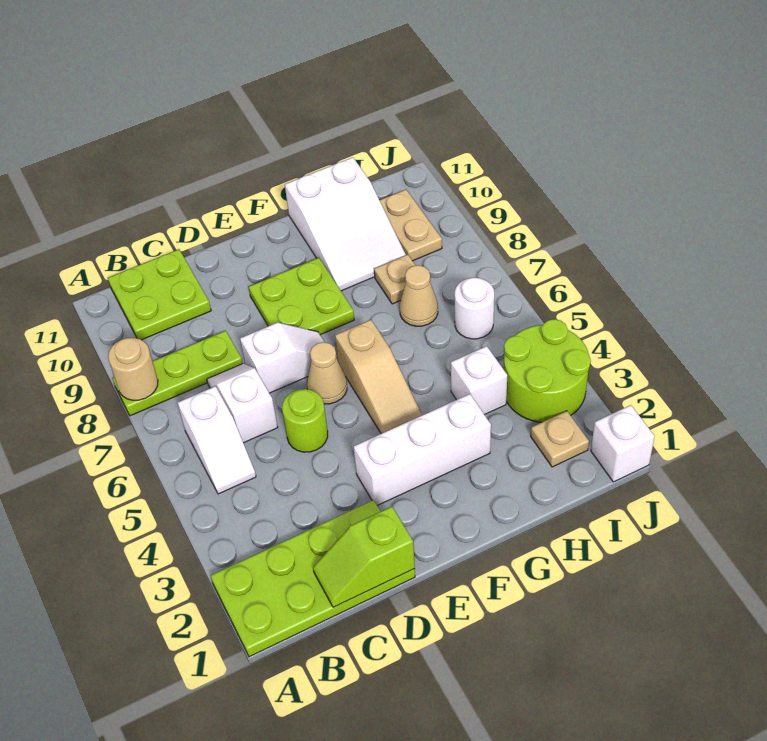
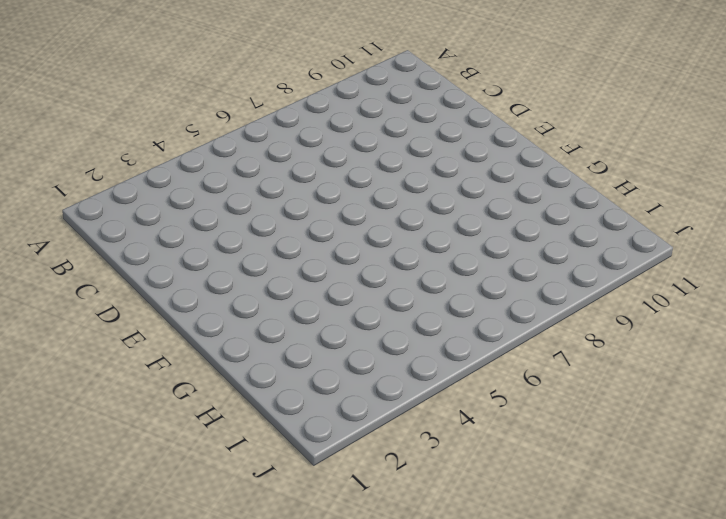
none -> lime plate A1:D2 level 1
none -> lime plate A8:C8 level 1
none -> white slope B5:B6 level 1 top 6

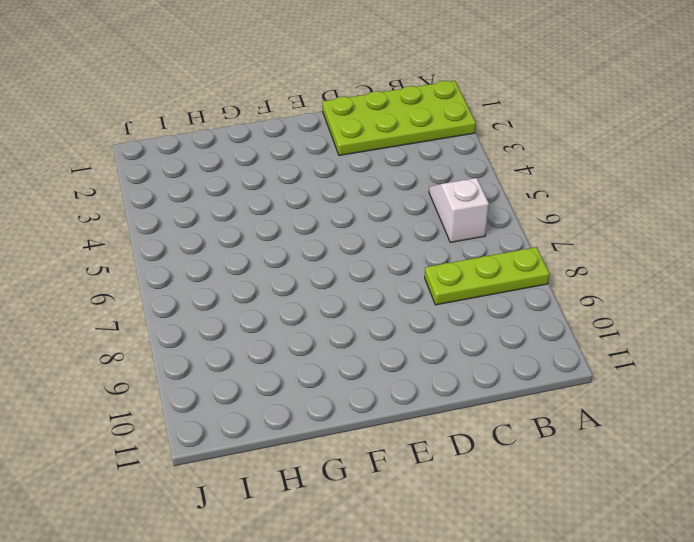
none -> lime plate B10:C11 level 1
none -> white slope C6:C7 level 1 top 6
none -> lime round brick D5 level 1

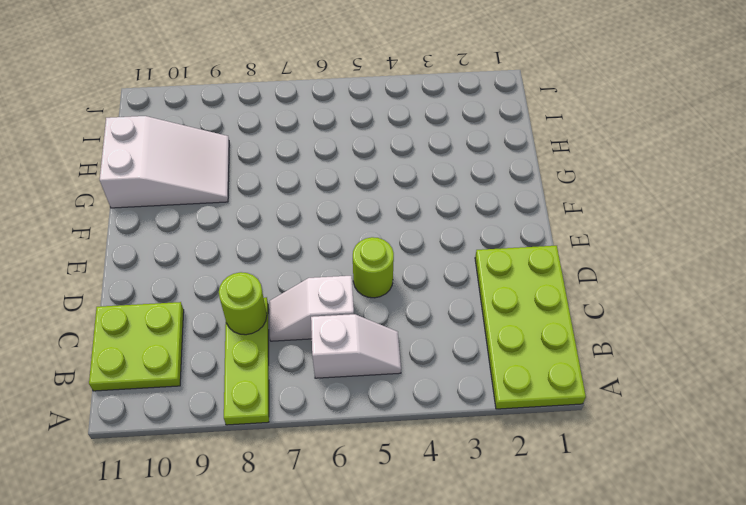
lime round brick C8 level 2 -> none
none -> white slope D7:E7 level 1 top D
none -> white brick E3:G3 level 1
none -> tan cone E6 level 1

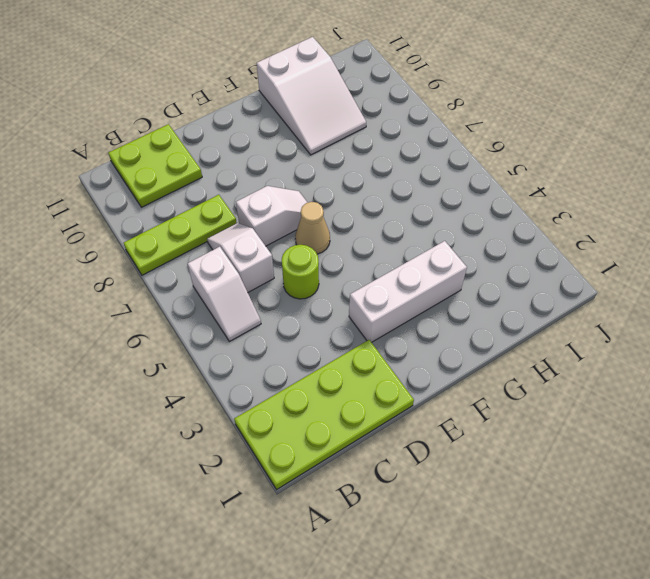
none -> lime plate E8:F9 level 1
none -> tan slope F4:F6 level 1 top 6
none -> white brick H4 level 1

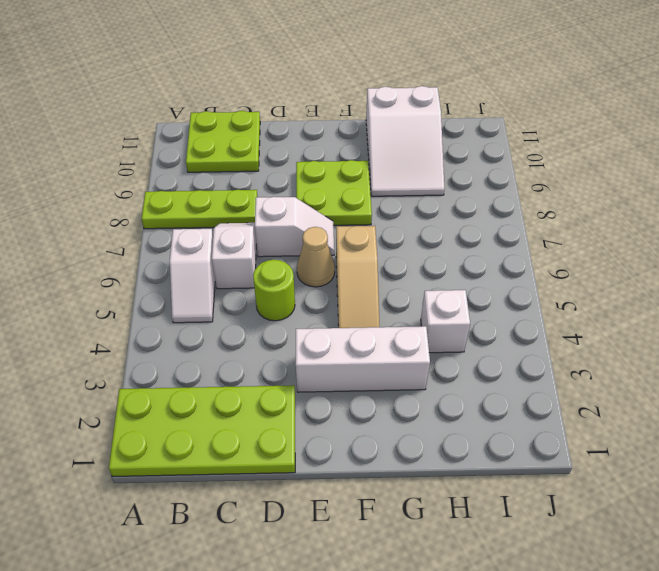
none -> tan cone H7 level 1
none -> tan plate H8 level 1
none -> tan plate I2 level 1

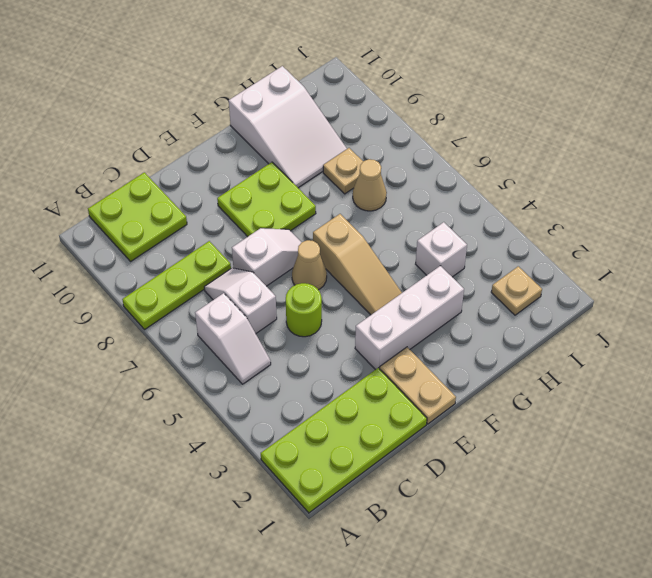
tan plate E1:E2 level 1 -> tan plate I9:I10 level 1
none -> lime round brick I3:J4 level 1
none -> white round brick I6 level 1
none -> white brick J1 level 1

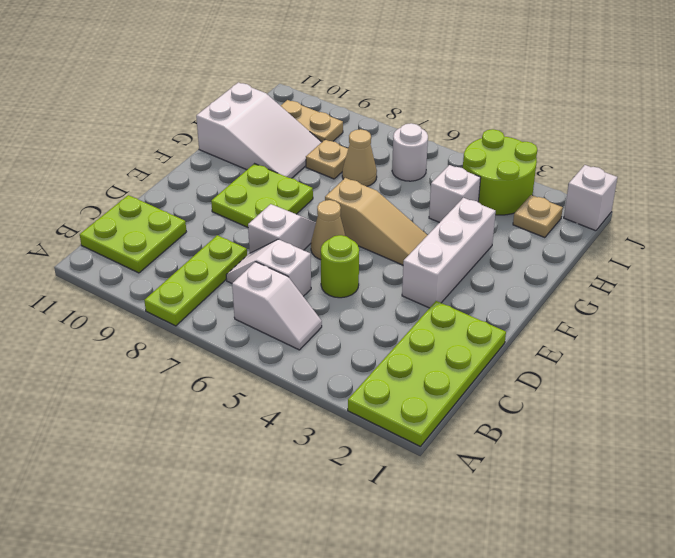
none -> tan round brick A8 level 2
none -> lime slope C1:D1 level 2 top D

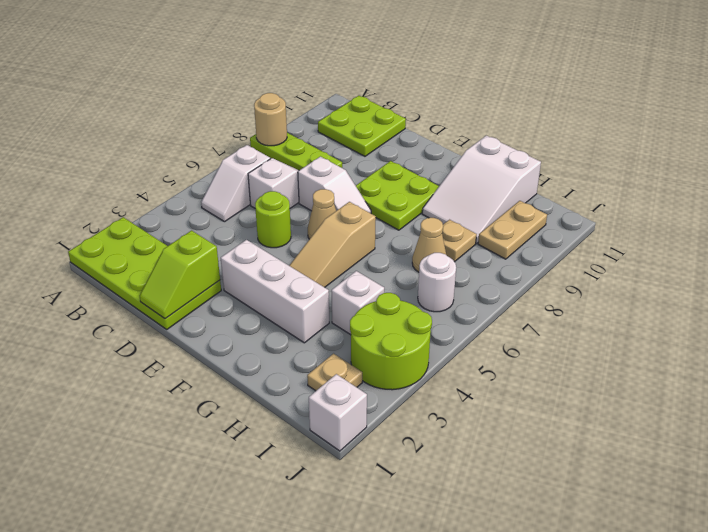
lime slope D1:D2 level 2 top 2 -> lime slope C1:D1 level 2 top D

